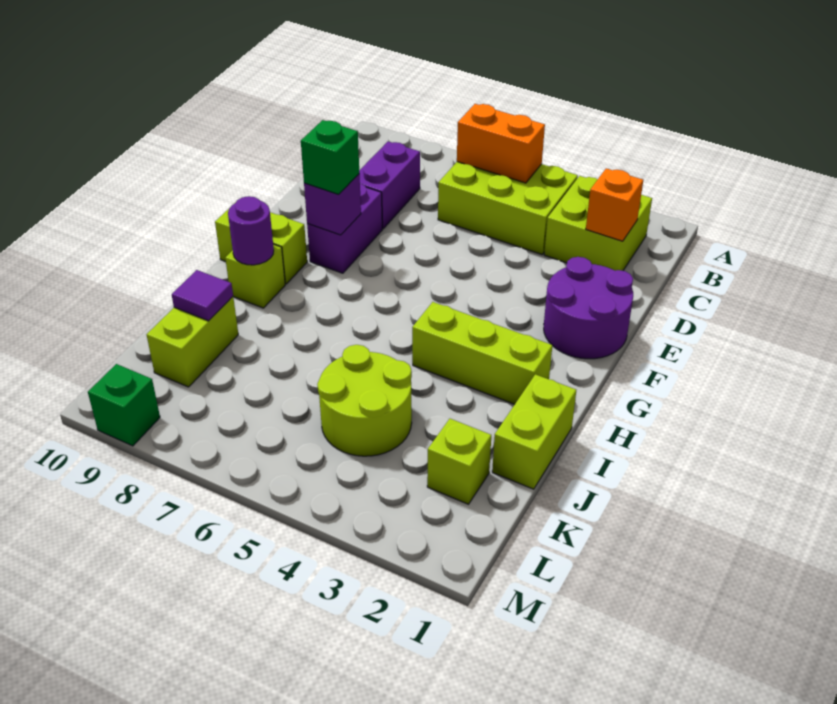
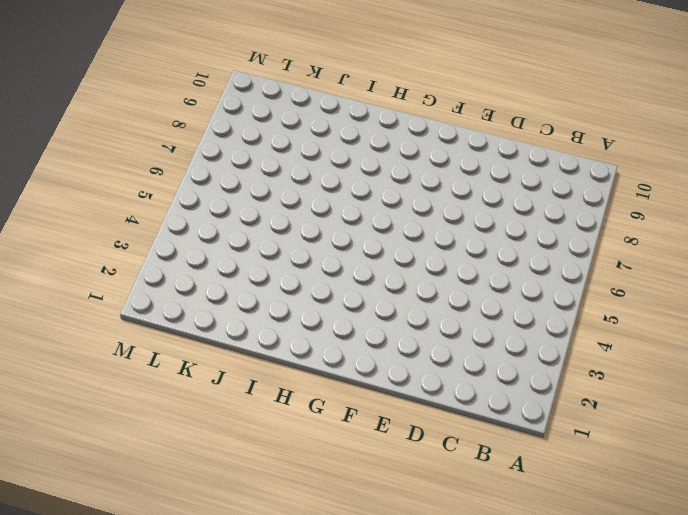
none -> lime brick B2:C3 level 1
none -> lime brick B4:C6 level 1
none -> purple brick C8:D8 level 1

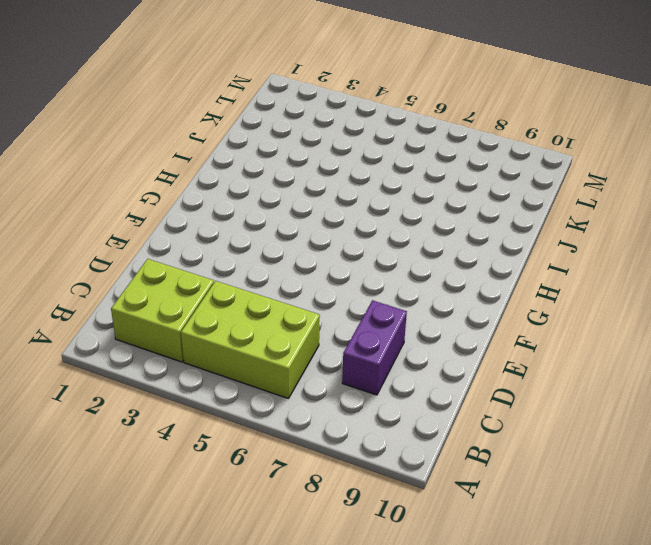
none -> purple round brick E1:F2 level 1
none -> purple brick E8:F8 level 1
none -> lime brick G9:G10 level 1

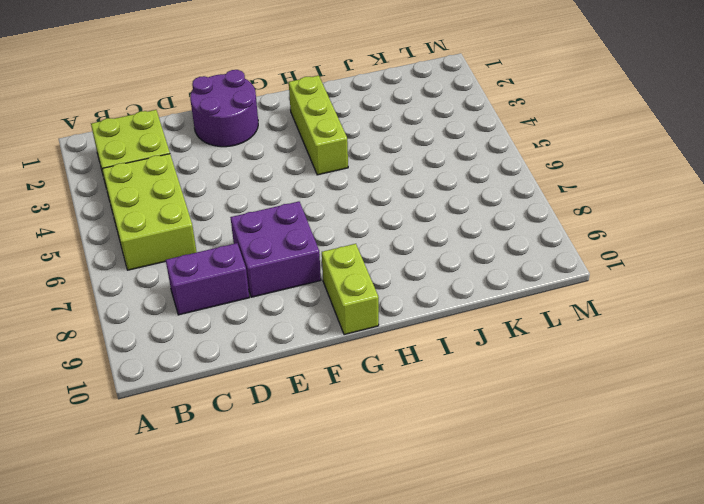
purple brick E7:F8 level 1 -> purple brick E8:F8 level 1
none -> lime brick H9 level 1
none -> lime brick I1:J1 level 1
none -> lime round brick J4:K5 level 1

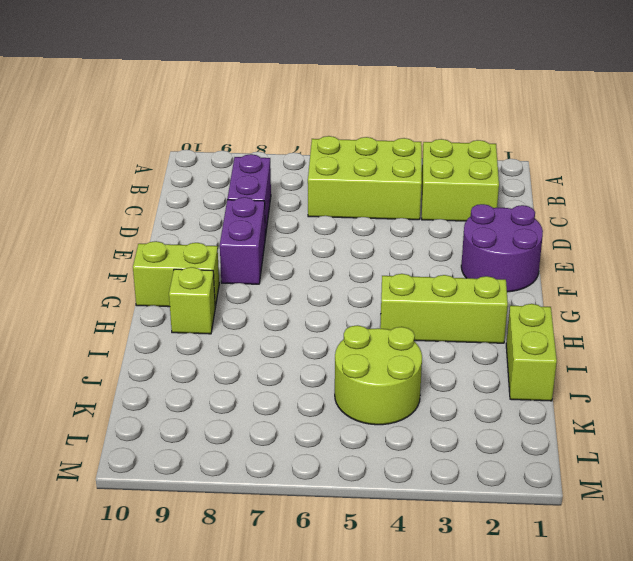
none -> lime brick J9:K9 level 1
none -> lime brick K2 level 1
none -> green brick M9 level 1

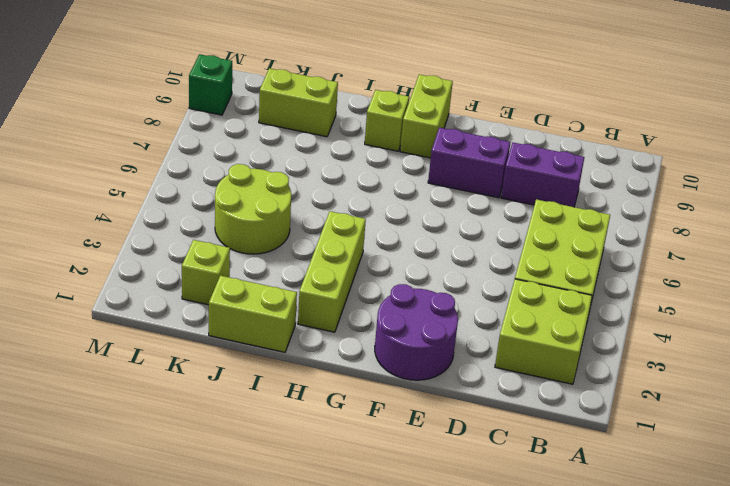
none -> orange brick B5:B6 level 2
none -> orange brick C2 level 2
none -> purple brick F8 level 2

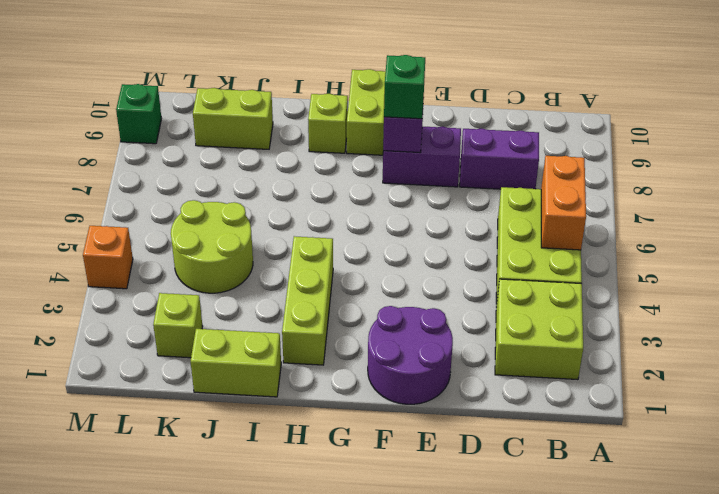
orange brick M4 level 1 -> orange brick C2 level 2
none -> purple round brick H9 level 2
none -> purple tile J9 level 2

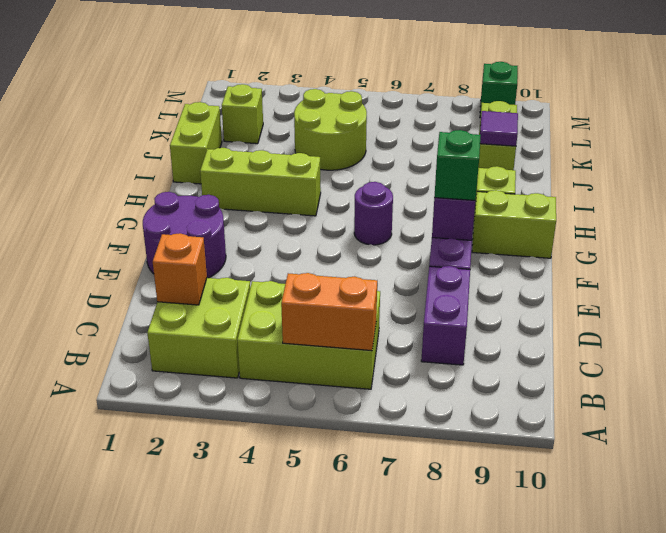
purple round brick G6 level 1 -> purple round brick H9 level 2

